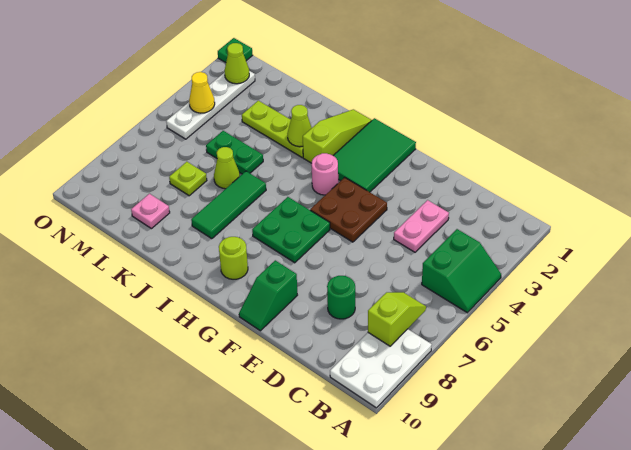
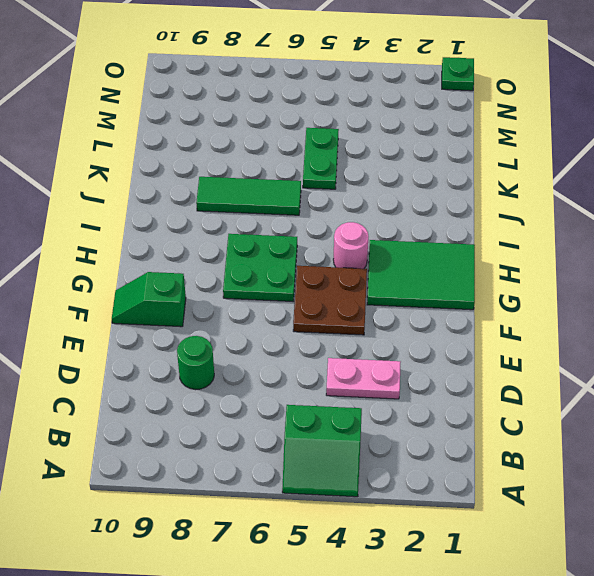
none -> white plate A8:B10 level 1
none -> lime round brick H9 level 1
none -> lime slope I1:I3 level 1 top 3

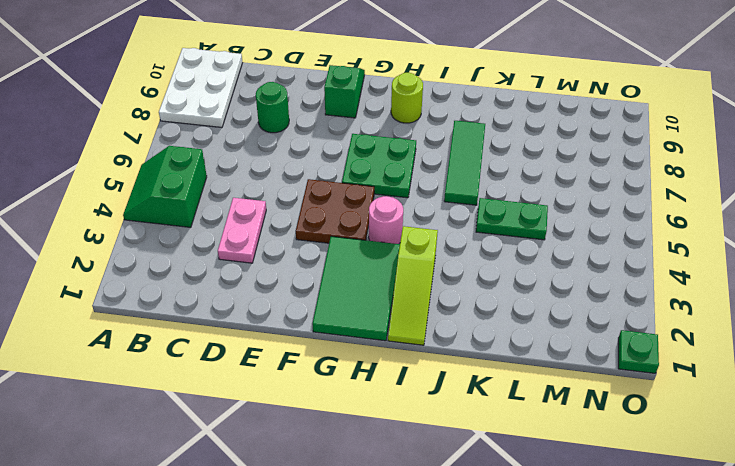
none -> lime plate J3:L3 level 1
none -> lime cone K6 level 1
none -> lime plate L7 level 1

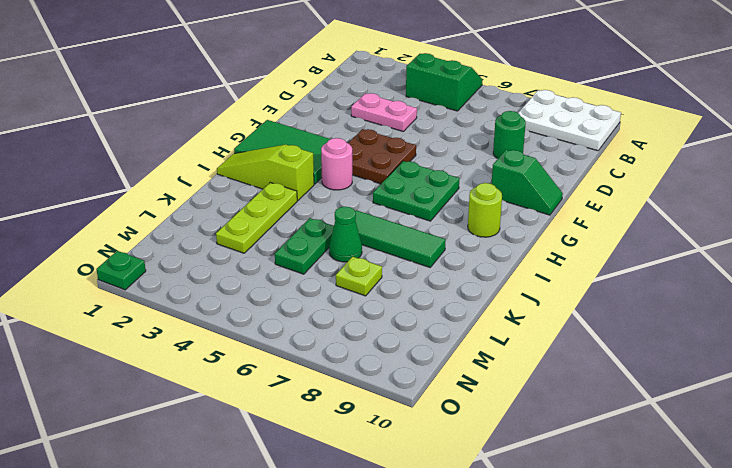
green cone K6 level 1 -> lime cone K6 level 1
none -> pink plate L9 level 1
none -> white plate N2:N5 level 1
none -> lime slope B7:B8 level 2 top 8

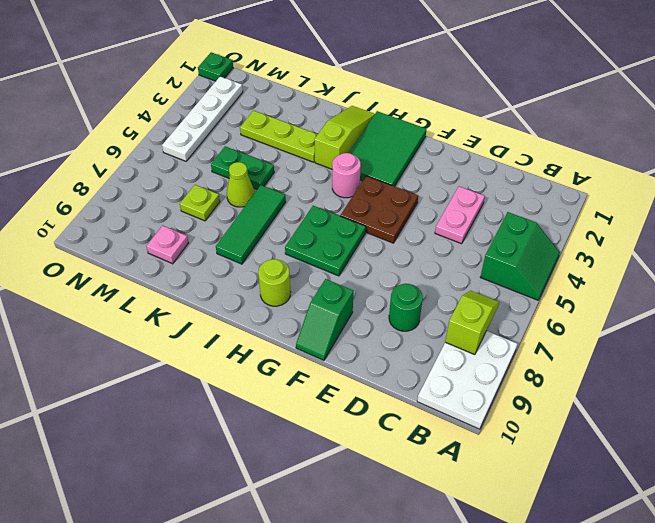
none -> lime cone J3 level 2
none -> lime cone N2 level 2
none -> yellow cone N4 level 2

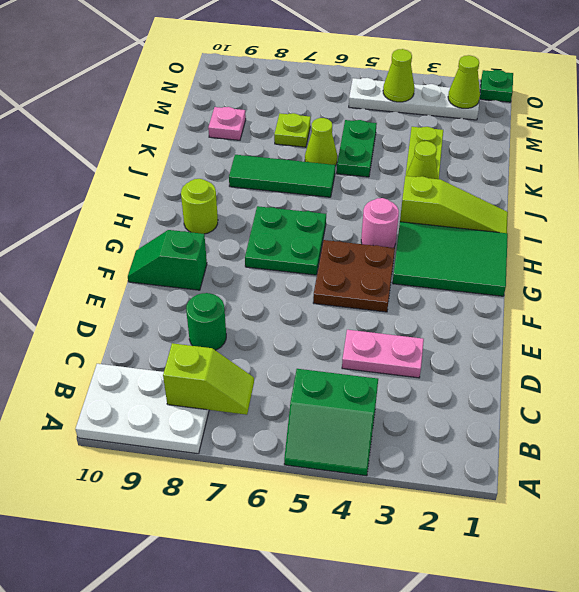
lime cone N4 level 2 -> yellow cone N4 level 2

